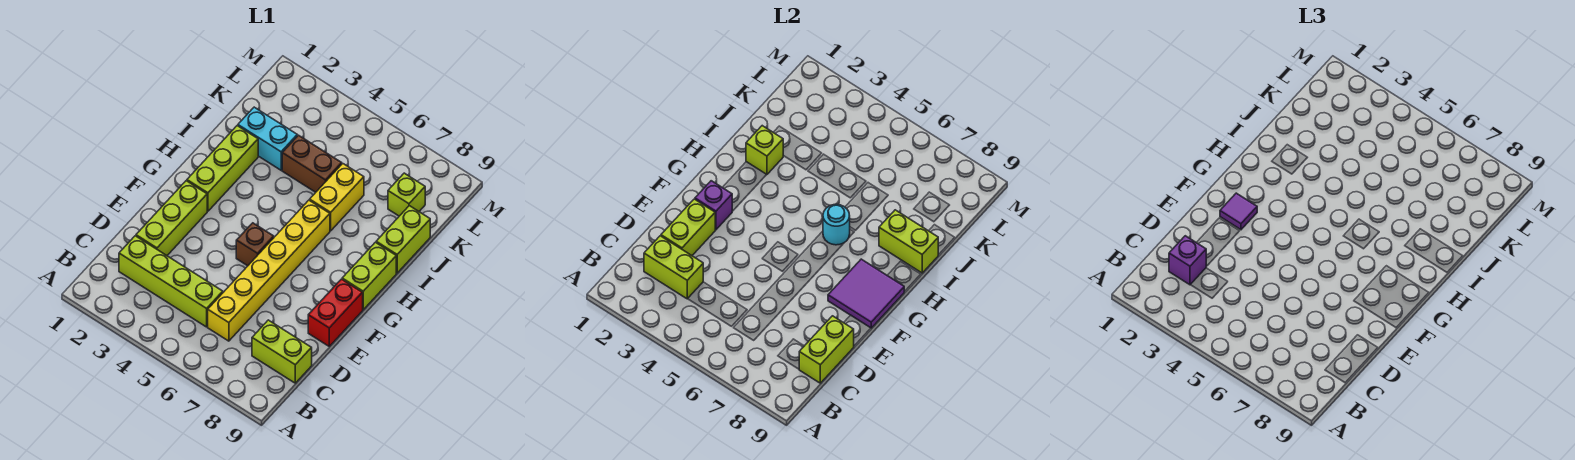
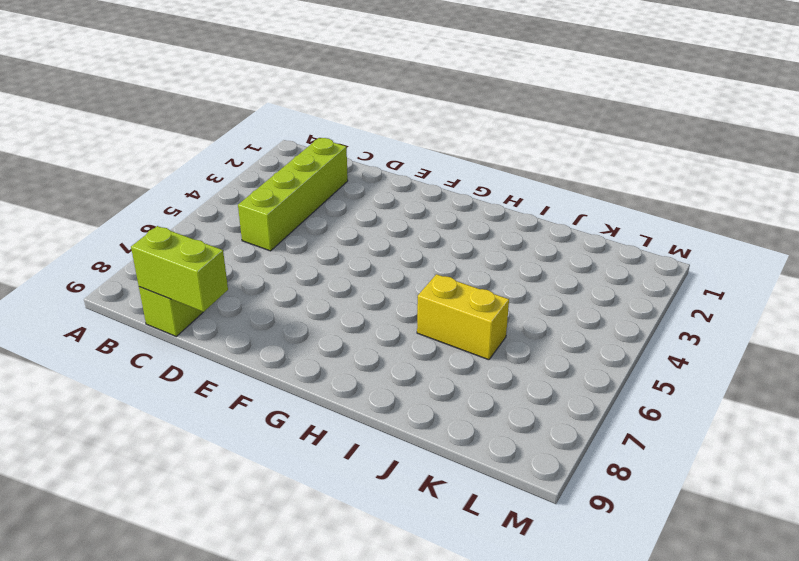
none -> yellow brick C6:H6 level 1
none -> lime brick D2:F2 level 1
none -> red brick E9:F9 level 1

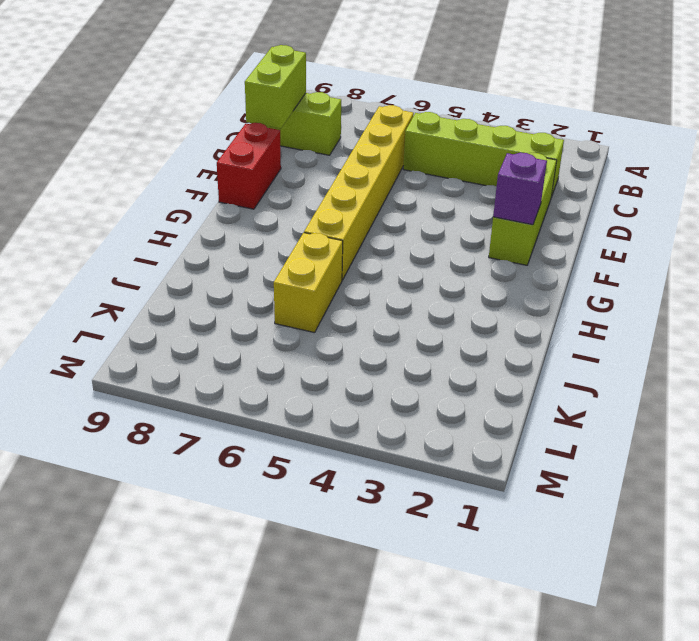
none -> brown brick F5 level 1
none -> lime brick G2:I2 level 1
none -> lime brick G9:H9 level 1

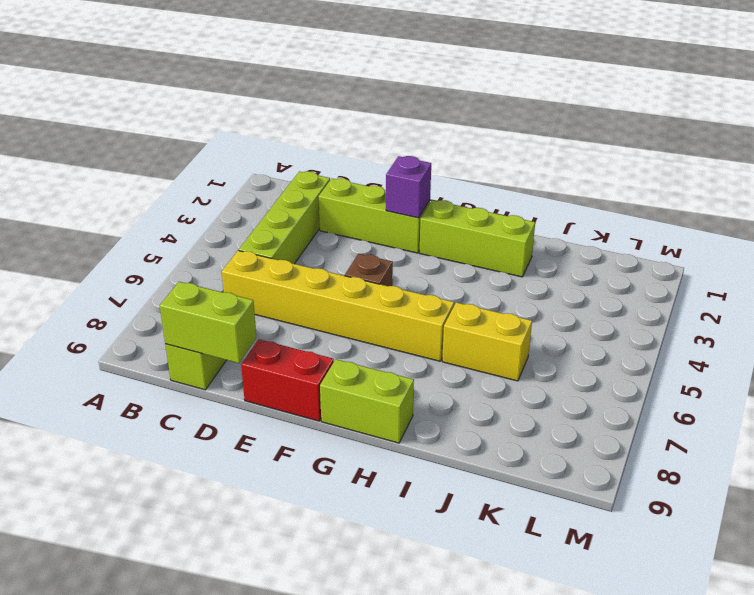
none -> lime brick I9:J9 level 1
none -> cyan brick J2:J3 level 1
none -> brown brick J4:J5 level 1

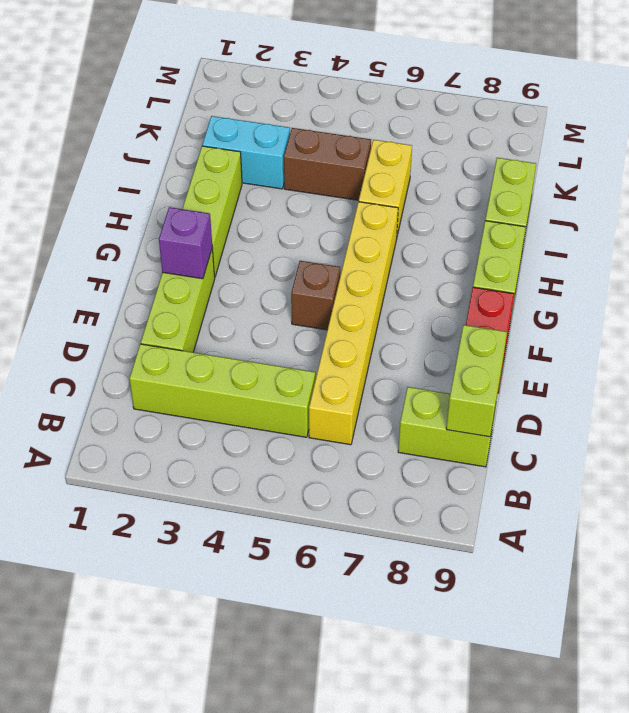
none -> lime brick K8 level 1
none -> lime brick C2:C3 level 2
none -> lime brick D2:E2 level 2

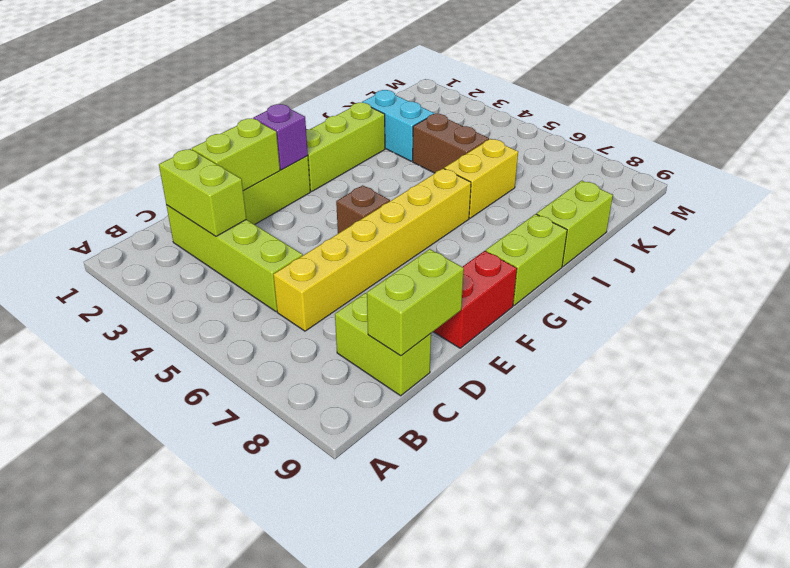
none -> lime brick K8 level 1
none -> purple tile F8:G9 level 2
none -> cyan round brick H6 level 2

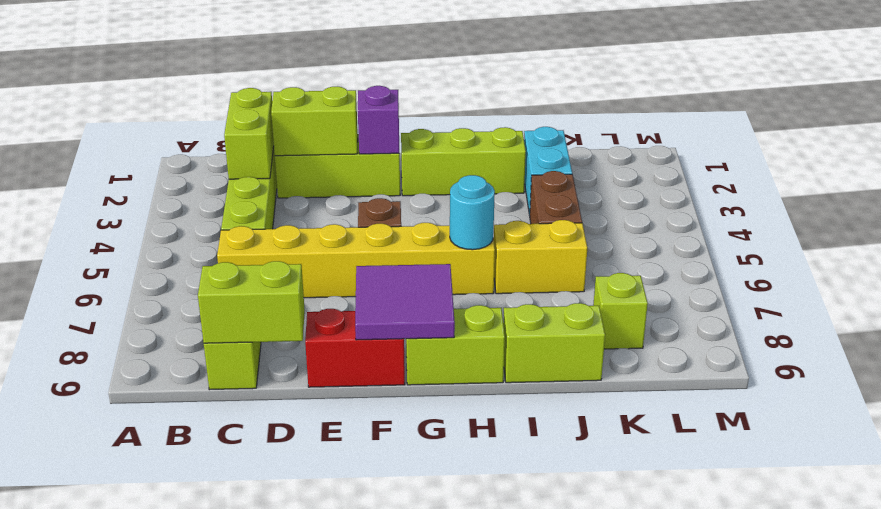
none -> lime brick I2 level 2
none -> lime brick I8:I9 level 2
none -> purple brick C2 level 3

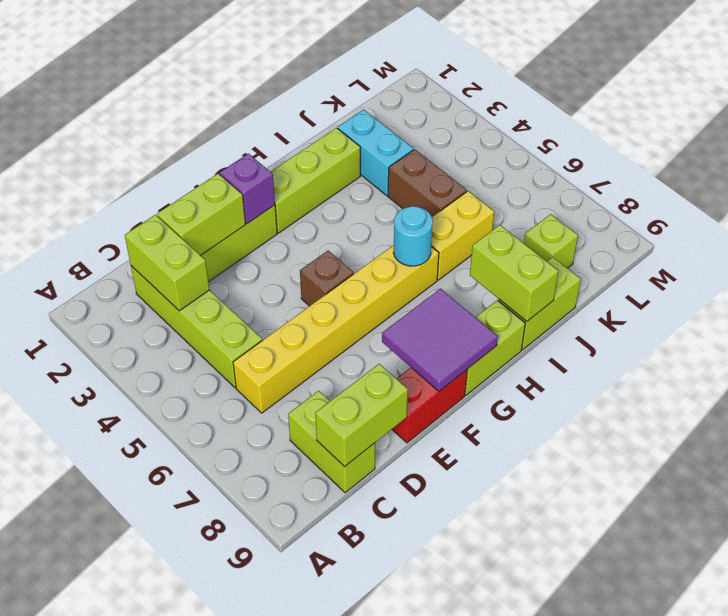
none -> lime brick I2 level 2
none -> purple brick C2 level 3
none -> purple tile F2 level 3

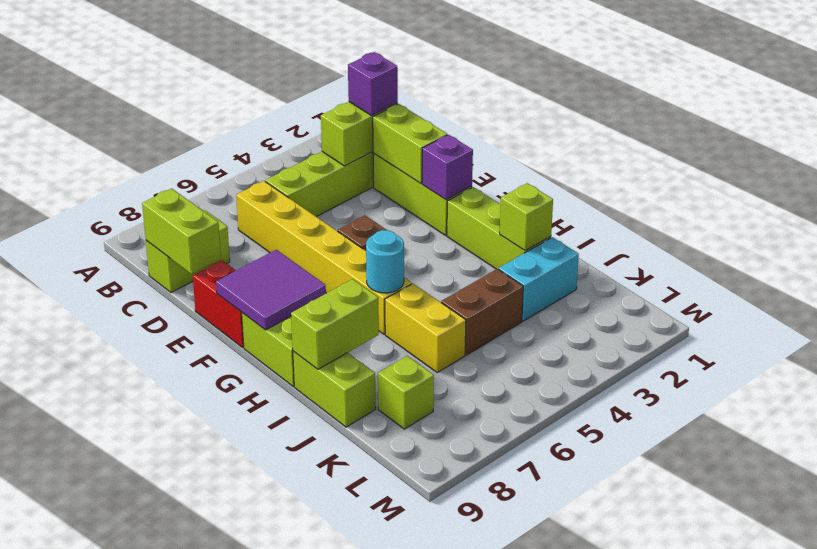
none -> purple tile F2 level 3

